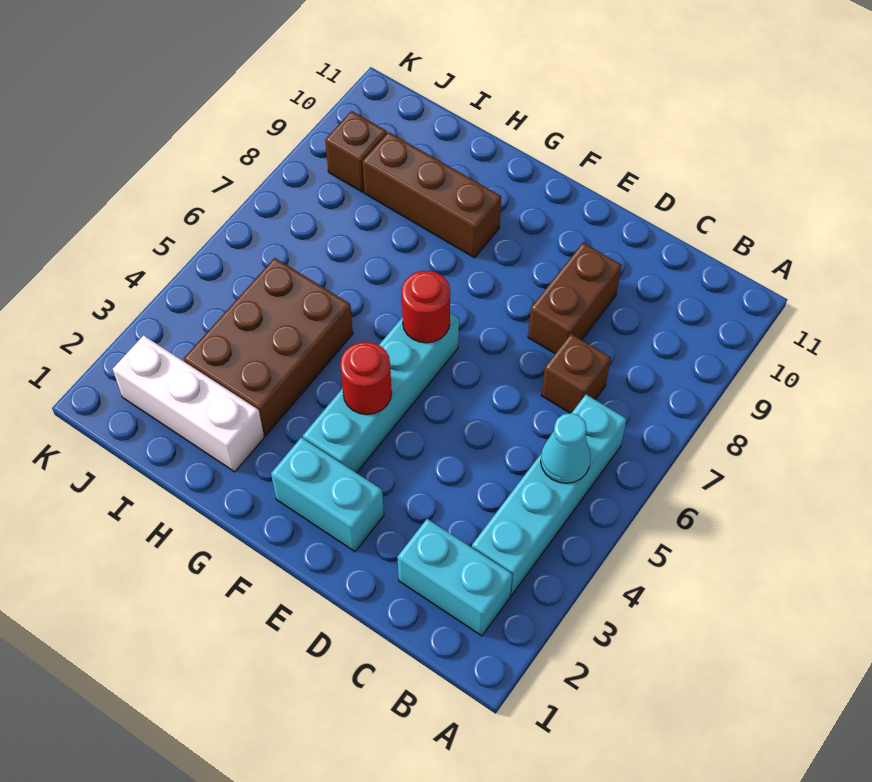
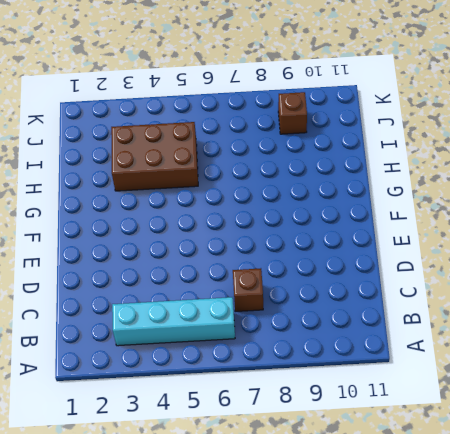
none -> cyan brick B2:C2 level 1
none -> brown brick D8:D9 level 1
none -> cyan brick E2:F2 level 1

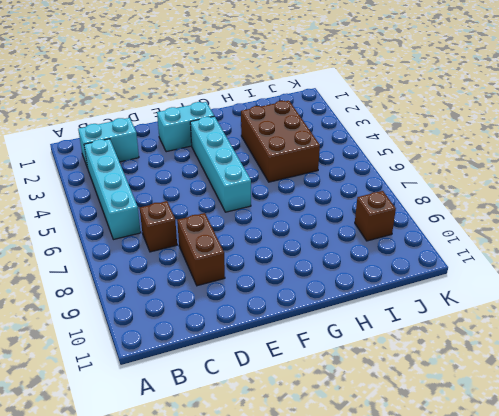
none -> brown brick G9:I9 level 1
none -> white brick H2:J2 level 1
none -> cyan cone B5 level 2

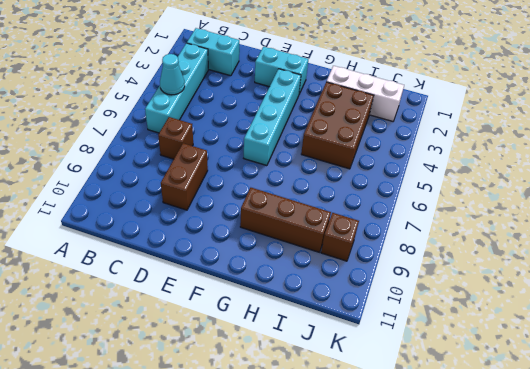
none -> red round brick F4 level 2
none -> red round brick F6 level 2

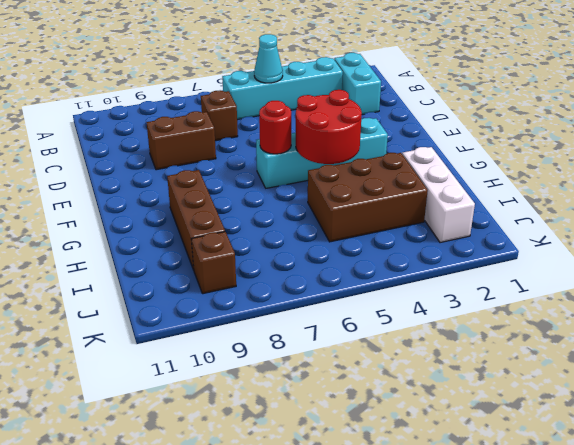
red round brick F4:G5 level 2 -> red round brick F4 level 2
none -> cyan brick E2:F2 level 1

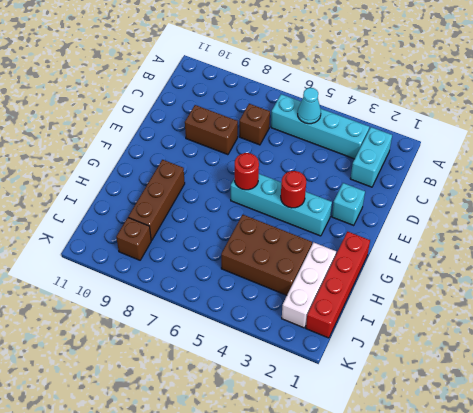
cyan brick E2 level 1 -> cyan brick E2:F2 level 1
red brick G1:J1 level 1 -> none

